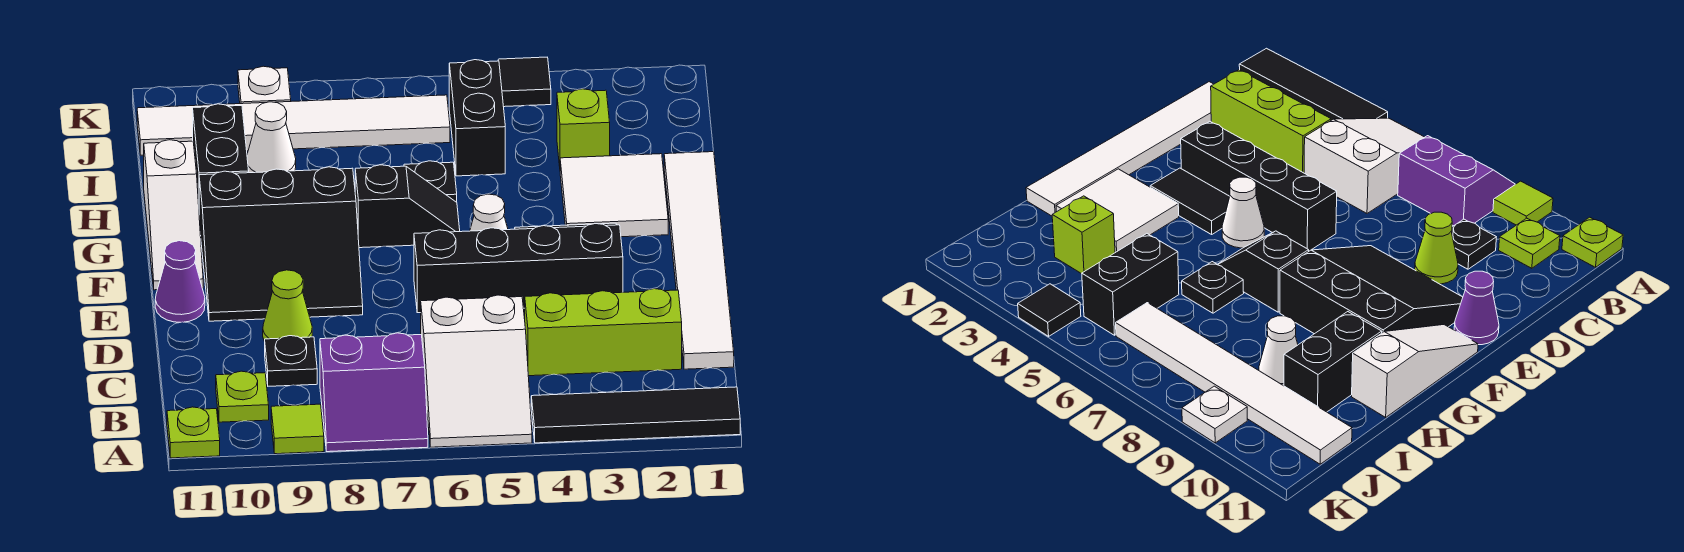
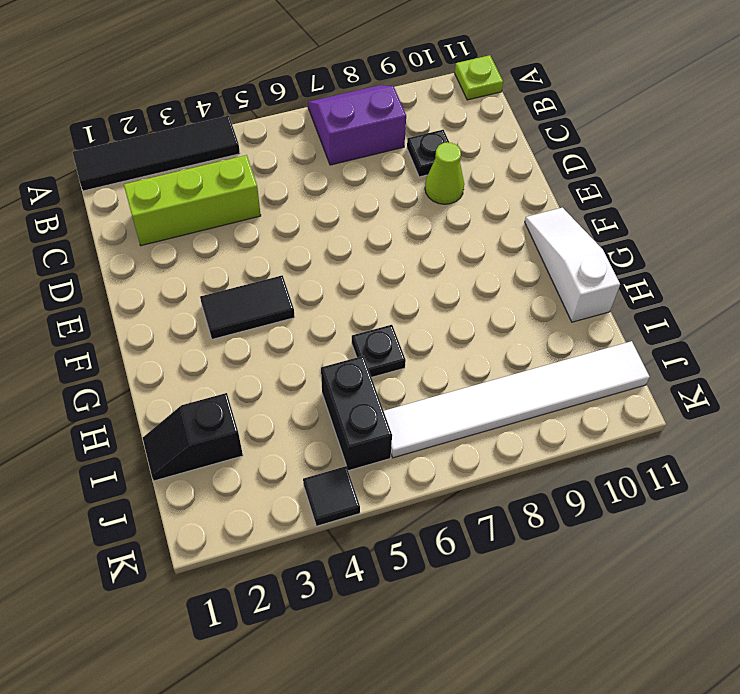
black slope I1:I2 level 1 top 2 -> black slope G6:G7 level 1 top 7
none -> white slope A5:C6 level 1 top C
none -> lime tile A9 level 1
none -> lime plate B10 level 1

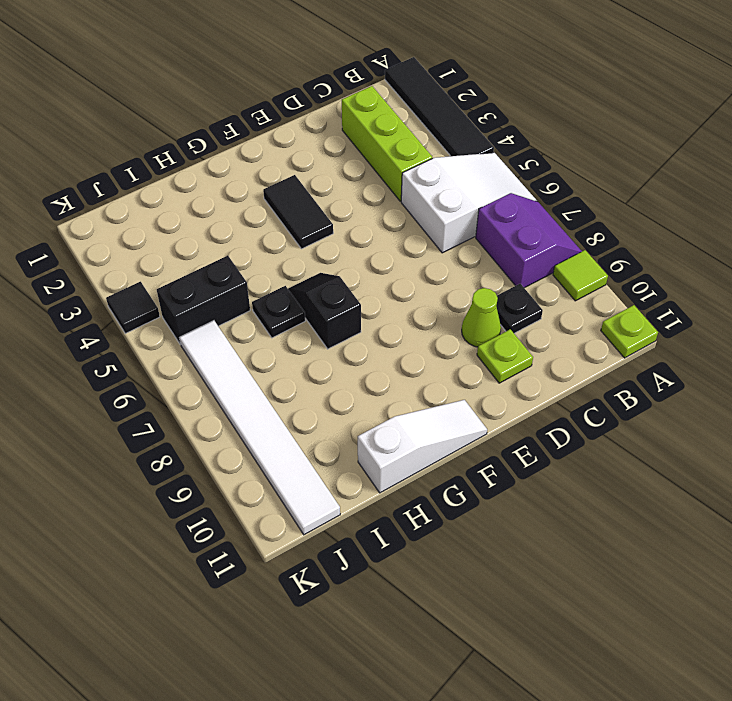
lime plate D10 level 1 -> lime plate B10 level 1
none -> white tile C1:H1 level 1
none -> black brick E3:E6 level 1
none -> black slope E8:G10 level 1 top G

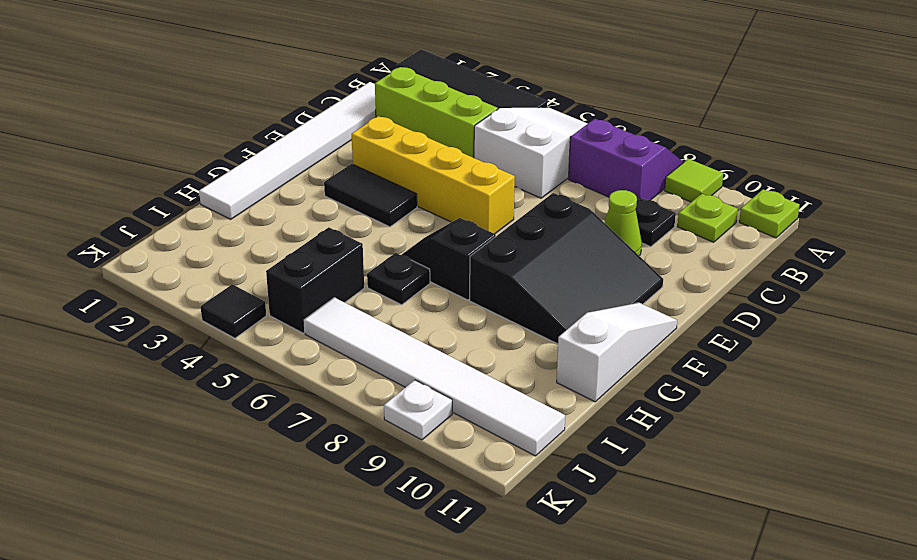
yellow brick E3:E6 level 1 -> black brick E3:E6 level 1
black slope E8:G10 level 1 top 8 -> black slope E8:G10 level 1 top G
none -> purple cone E11 level 1
none -> white cone F5 level 1
none -> white tile G2:H3 level 1

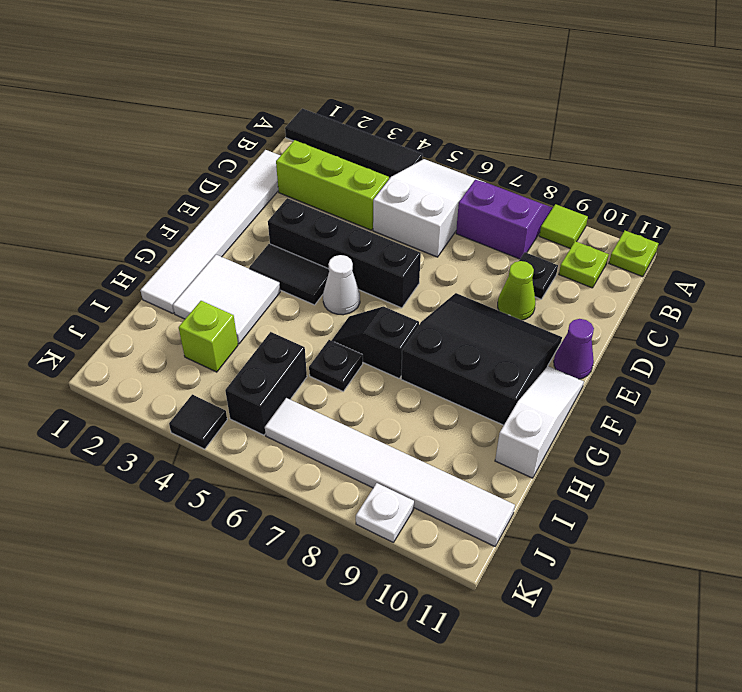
none -> black brick H10:I10 level 1
none -> white cone I9 level 1

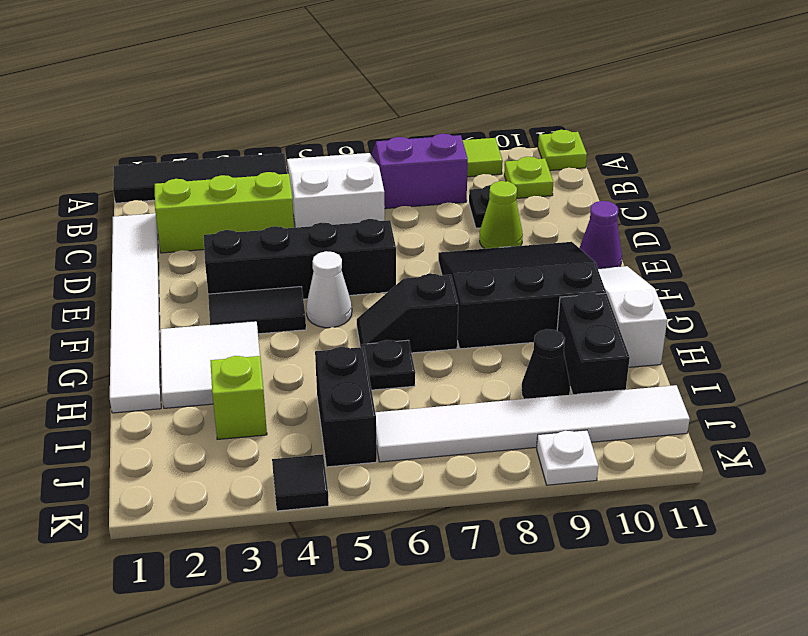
black cone I9 level 1 -> white cone I9 level 1

